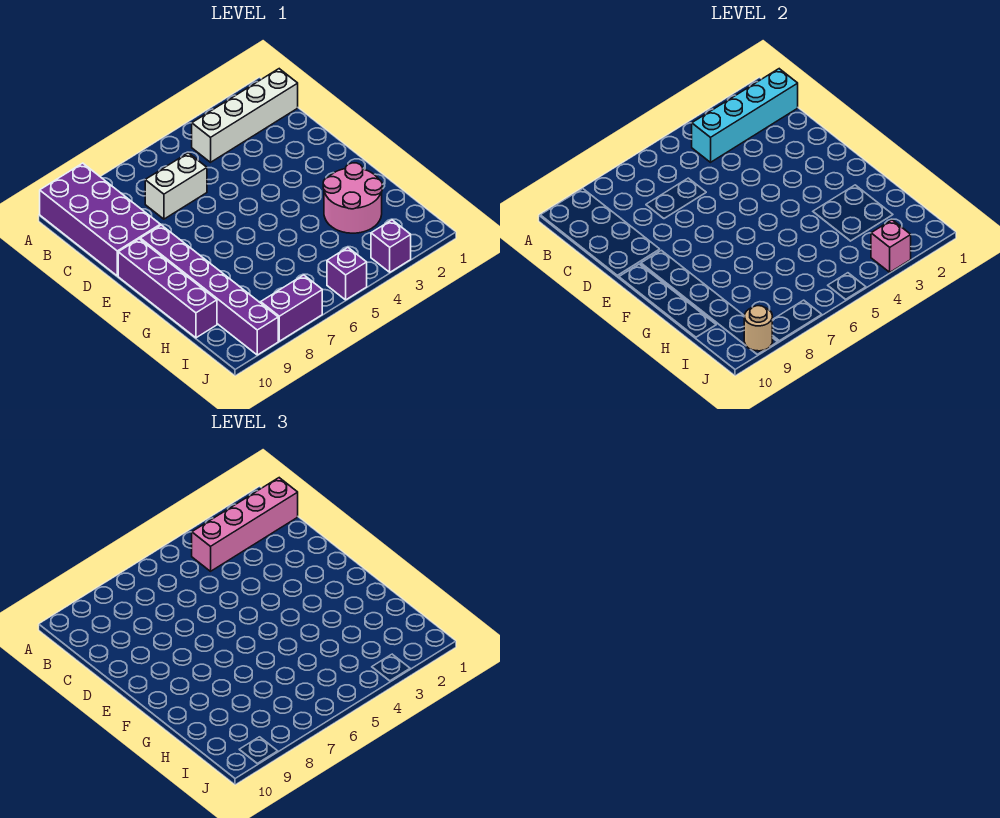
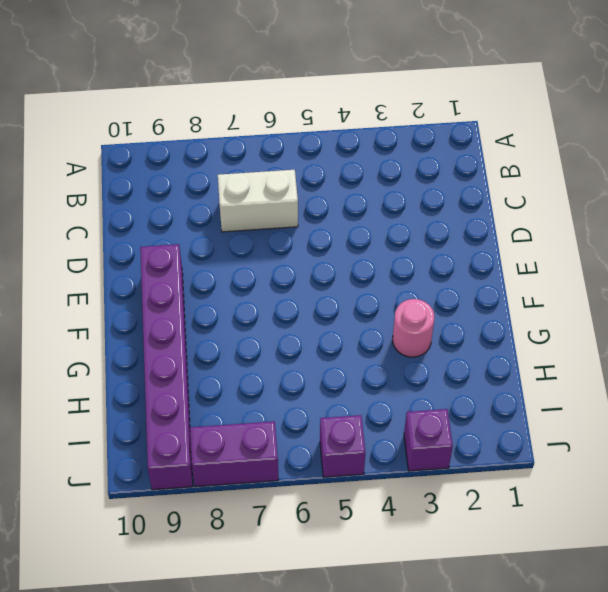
pink round brick G3 level 1 -> pink round brick G2:H3 level 1
none -> purple brick A9:D10 level 1
none -> white brick B1:B4 level 1
none -> purple brick E10:H10 level 1

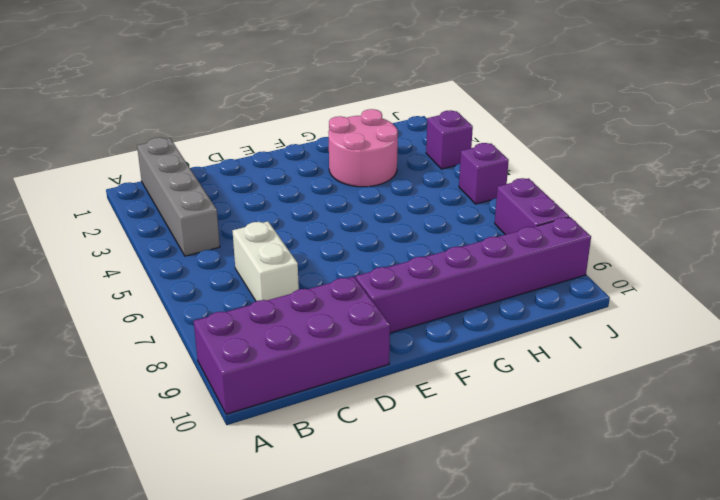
grey brick B1:B4 level 1 -> white brick B1:B4 level 1
none -> purple brick E10:H10 level 1
none -> cyan brick B1:B4 level 2
none -> pink brick J3 level 2

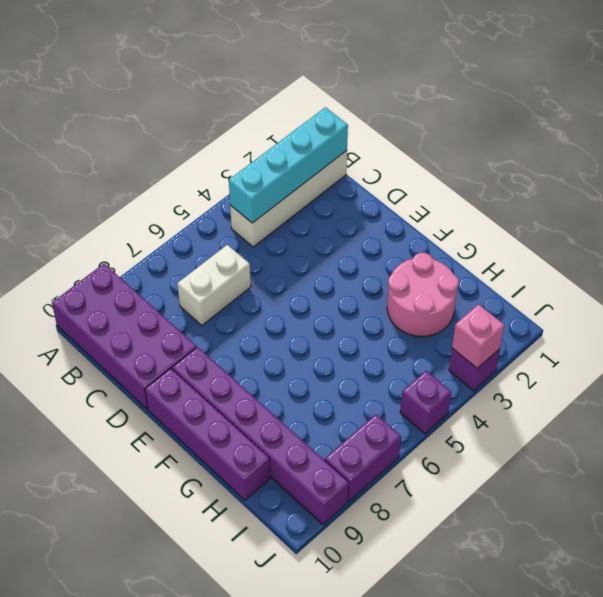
none -> tan round brick J9 level 2
none -> pink brick B1:B4 level 3

